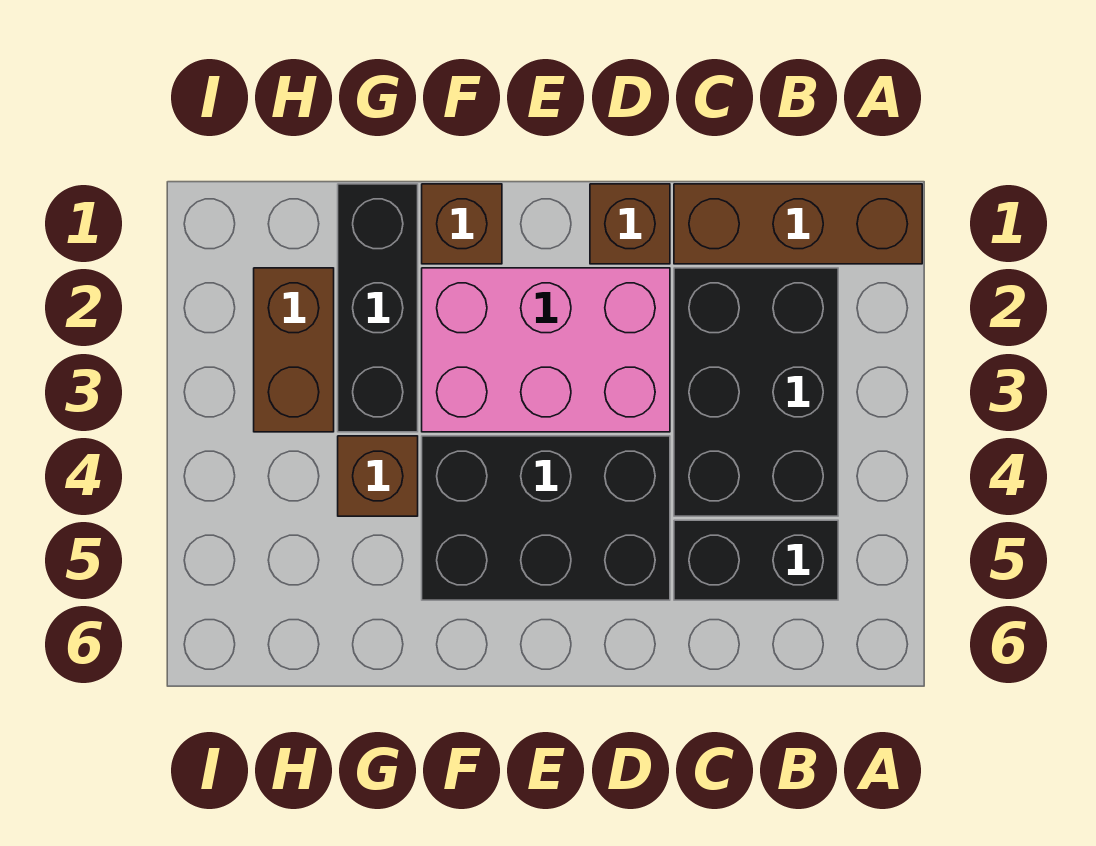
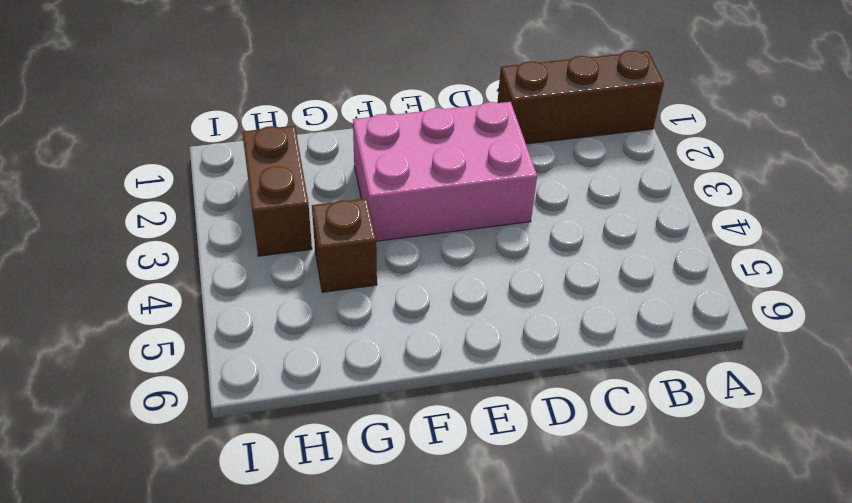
none -> black brick B2:C4 level 1
none -> black brick B5:C5 level 1

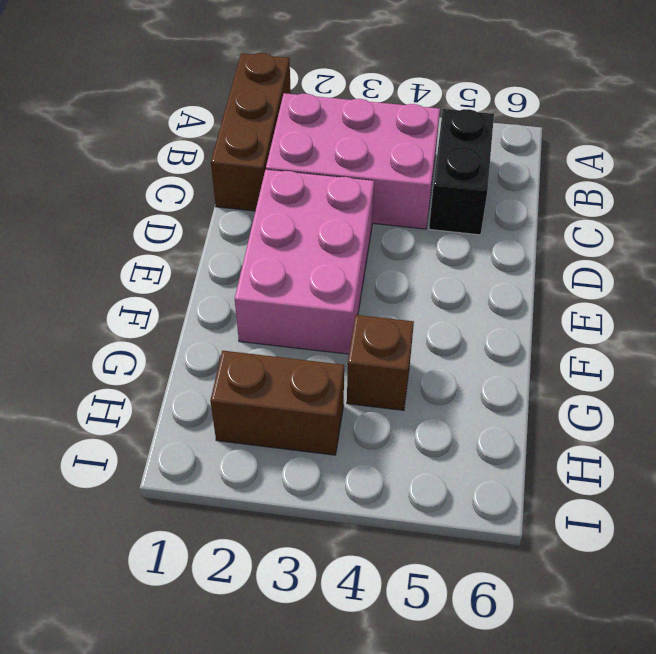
pink brick B2:C4 level 1 -> black brick B2:C4 level 1
none -> brown brick D1 level 1
none -> black brick D4:F5 level 1

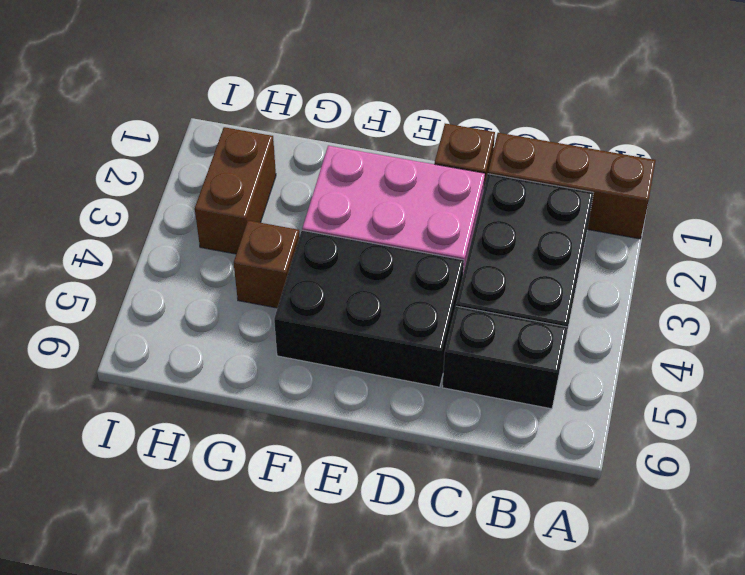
none -> brown brick F1 level 1
none -> black brick G1:G3 level 1

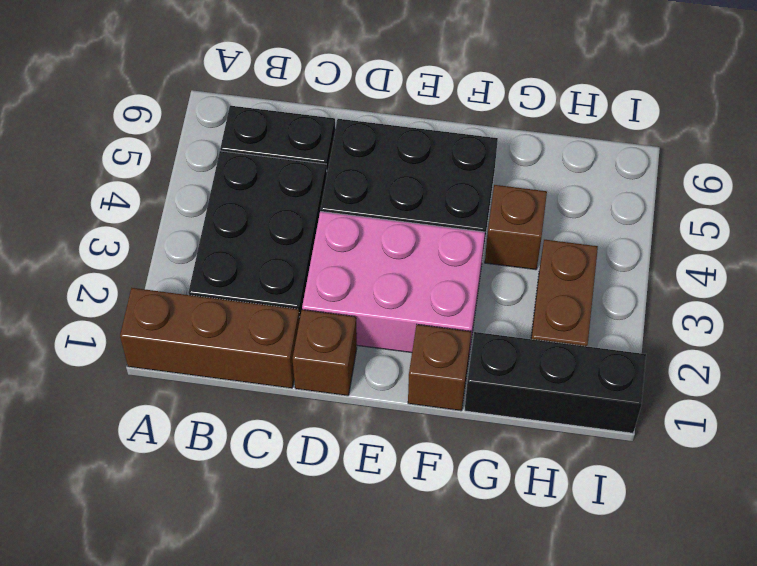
black brick G1:I1 level 1 -> black brick G1:G3 level 1

